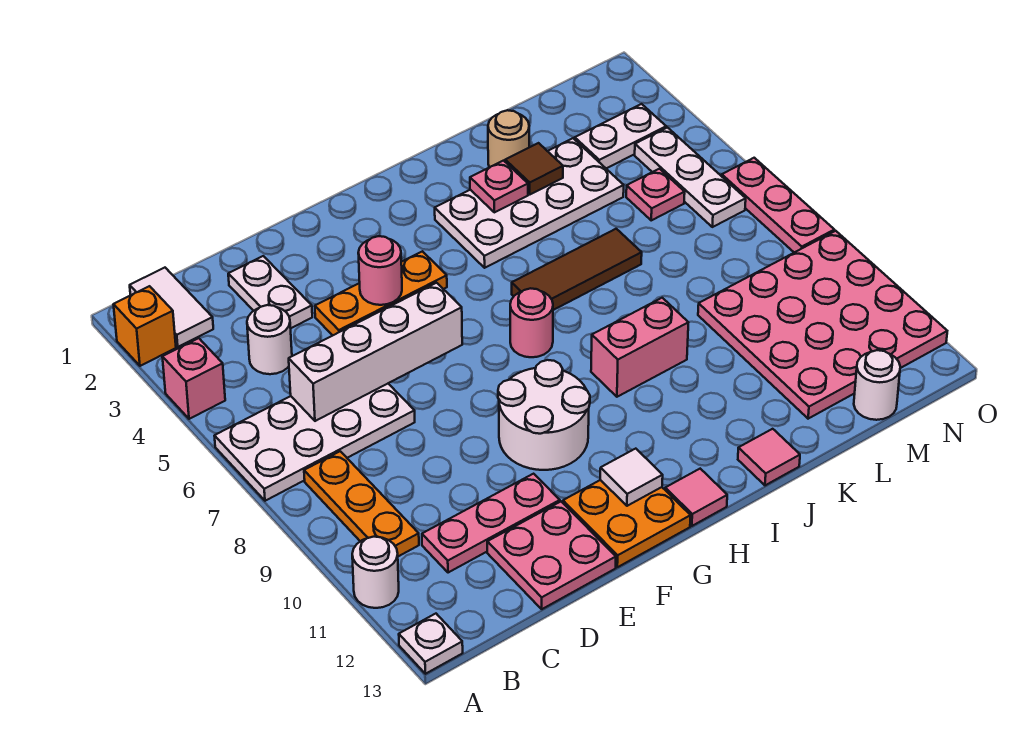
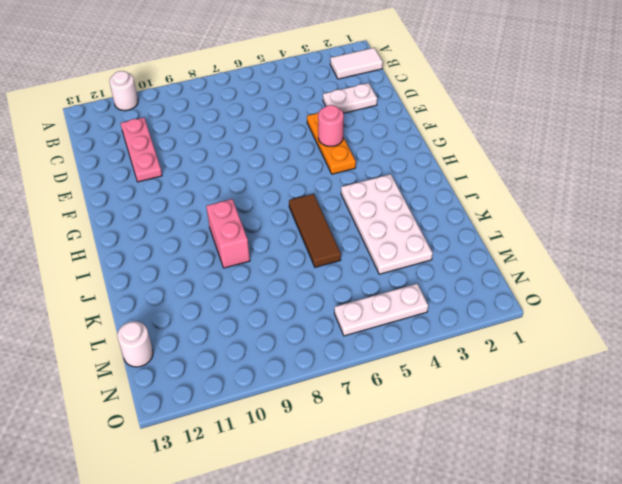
none -> orange brick A2 level 1
none -> pink brick A4 level 1
none -> white plate A6:D7 level 1
none -> white plate A13 level 1

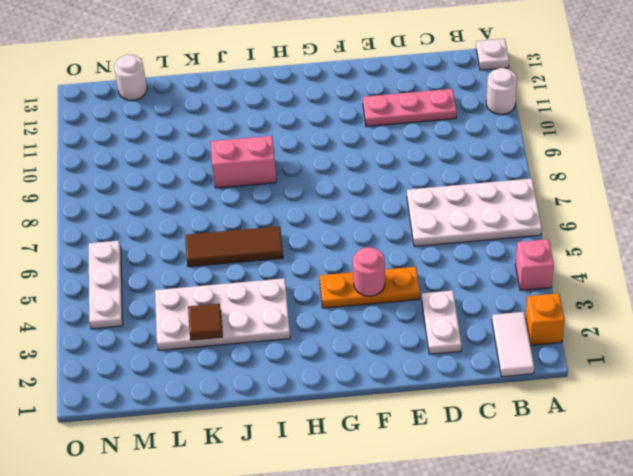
none -> orange plate B8:B10 level 1
none -> white round brick C4 level 1
none -> pink plate D12:E13 level 1
none -> white round brick F9:G10 level 1

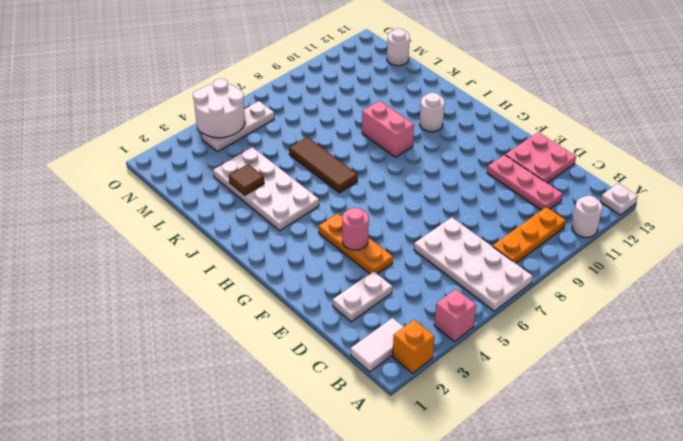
white round brick I11 level 1 -> white round brick C4 level 1
white round brick N4:O5 level 2 -> white round brick F9:G10 level 1
none -> orange plate F12:G13 level 1
none -> pink round brick H7 level 1
none -> pink tile H13 level 1
none -> pink tile J13 level 1

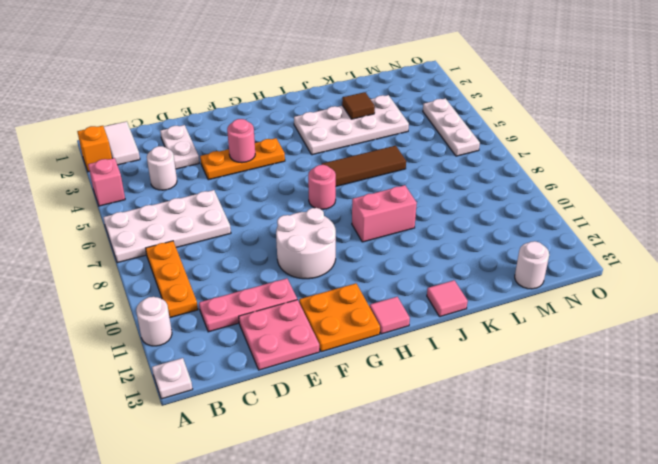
none -> tan round brick K2 level 1
none -> pink plate L9:O12 level 1
none -> white plate M3:N3 level 1
none -> pink plate M5 level 1

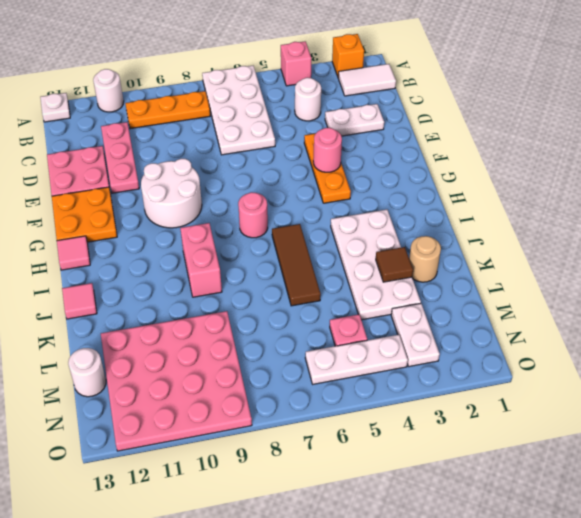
none -> pink plate O6:O8 level 1
none -> white brick C6:F6 level 2
none -> white tile G12 level 2
none -> pink plate J3 level 2

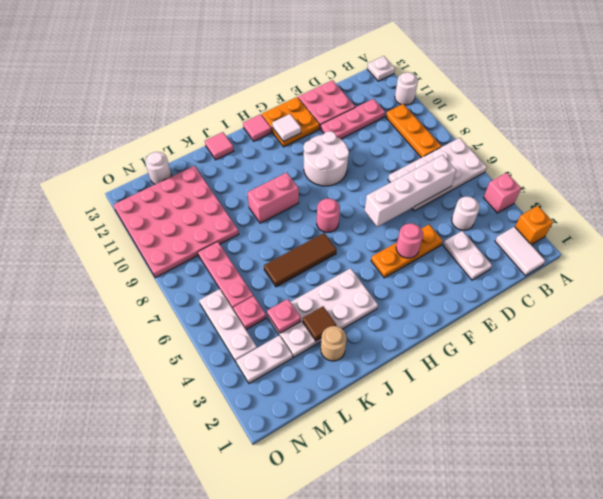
pink plate L4 level 2 -> pink plate J3 level 2
pink plate M6:M8 level 1 -> pink plate O6:O8 level 1

